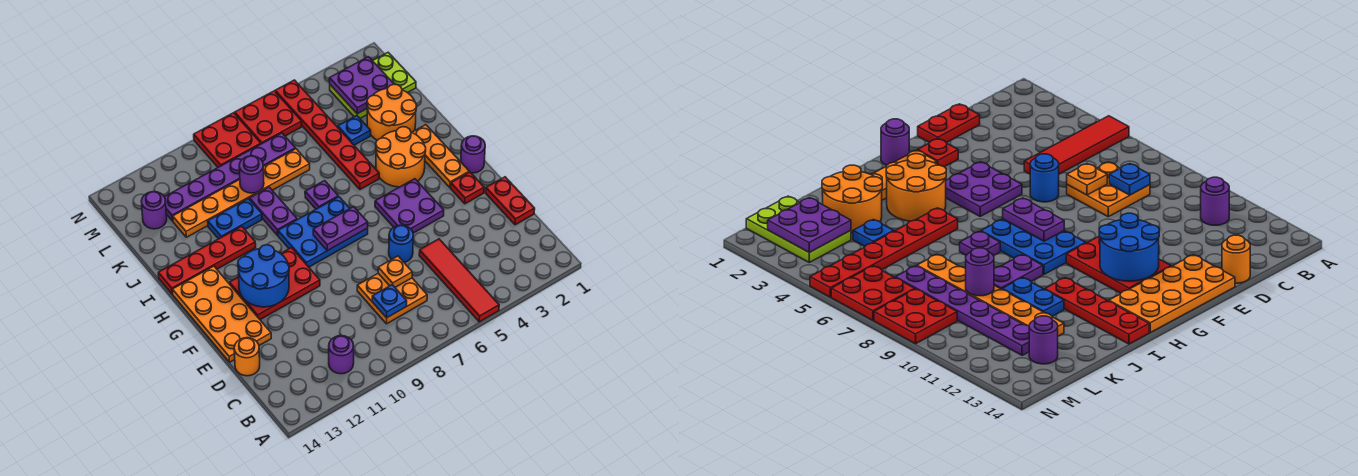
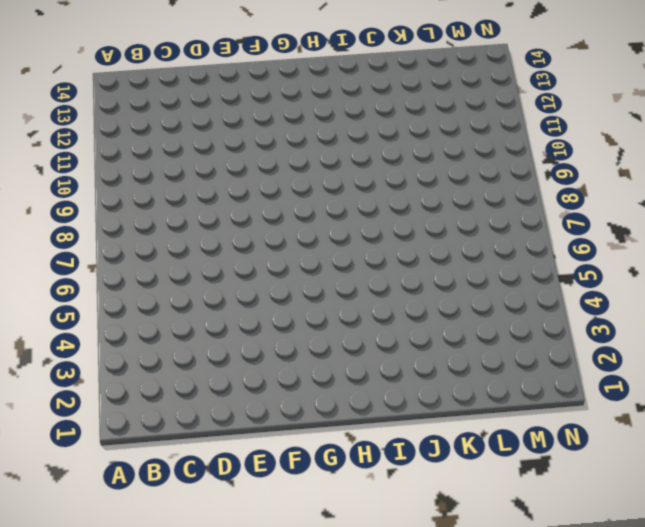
none -> red tile A5:D5 level 1
none -> purple round brick B11 level 1
none -> orange plate C7:D8 level 1
none -> red plate D1:E1 level 1

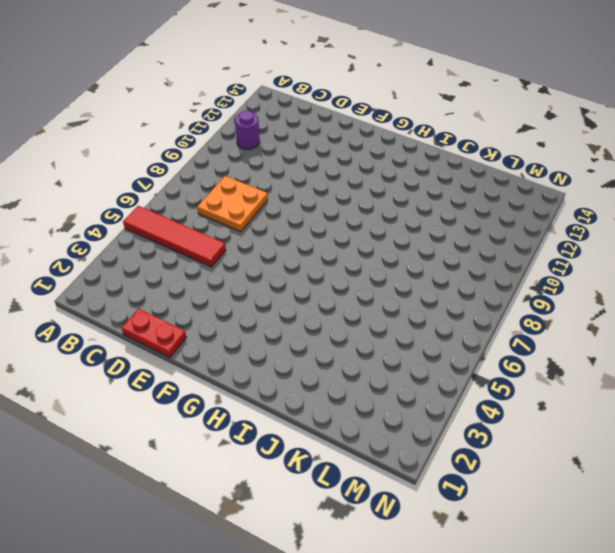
none -> orange round brick D14 level 1
none -> blue round brick E6 level 1
none -> orange plate E13:H14 level 1
none -> red plate F2 level 1

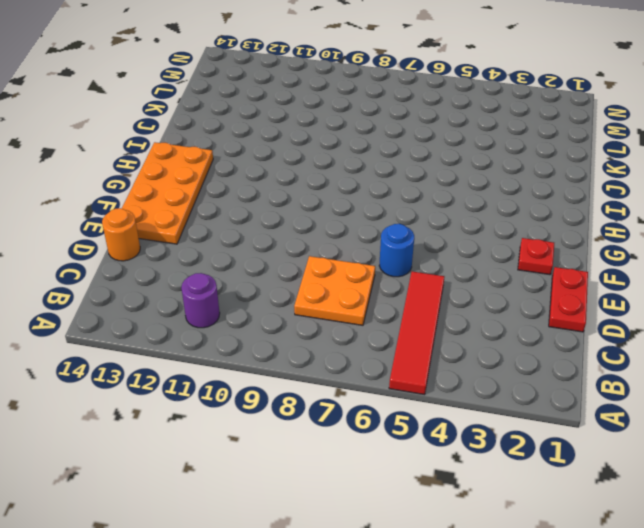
none -> purple plate F4:G5 level 1
none -> red plate F10:G12 level 1
none -> purple round brick G1 level 1
none -> orange plate G2:I2 level 1

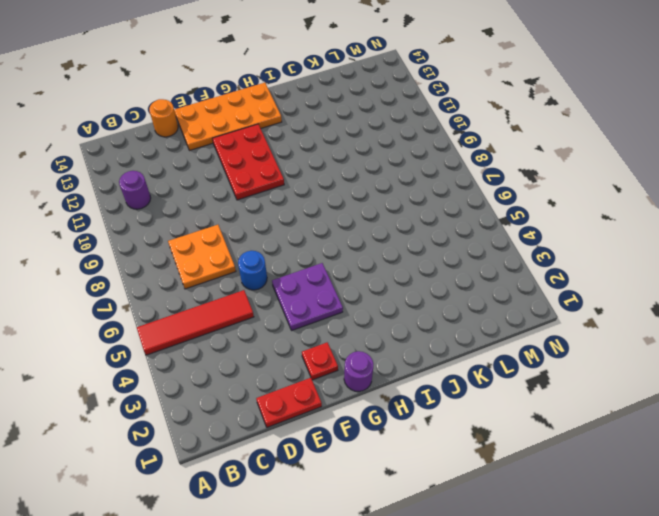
none -> orange plate G2:I2 level 1
none -> blue plate G7:H9 level 1
none -> orange round brick H3:I4 level 1
none -> red plate I5:N5 level 1

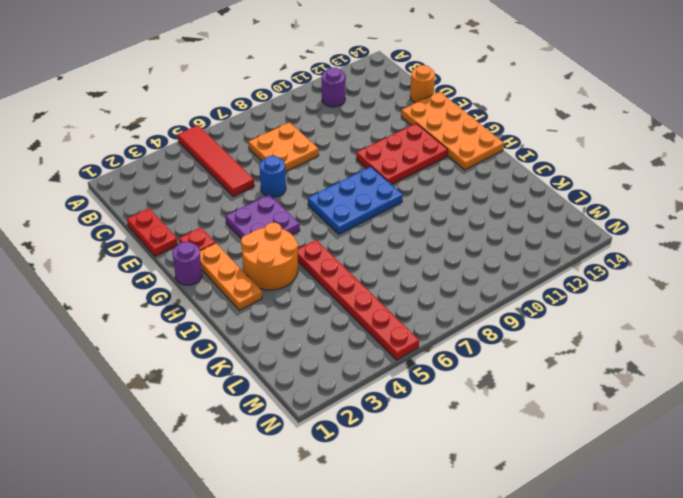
none -> purple plate I7 level 1
none -> purple plate I9:J9 level 1
none -> red plate I11:I14 level 1
none -> orange round brick J2:K3 level 1

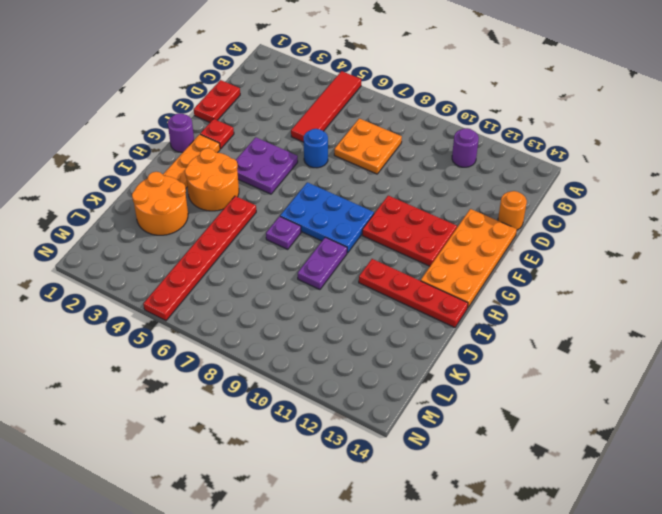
none -> blue plate J10:J11 level 1
none -> blue plate K4 level 1
none -> orange plate K7:K12 level 1
none -> lime plate L1:M3 level 1

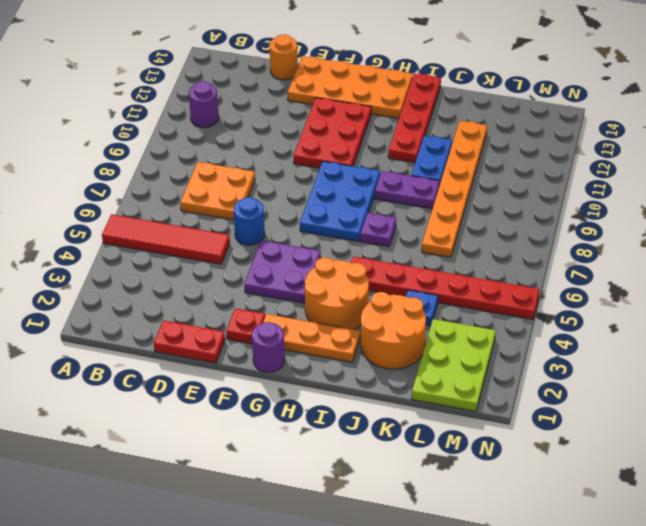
none -> purple plate L7:L12 level 1
none -> purple round brick L13 level 1
none -> red plate M6:N7 level 1
none -> red plate M8:N9 level 1

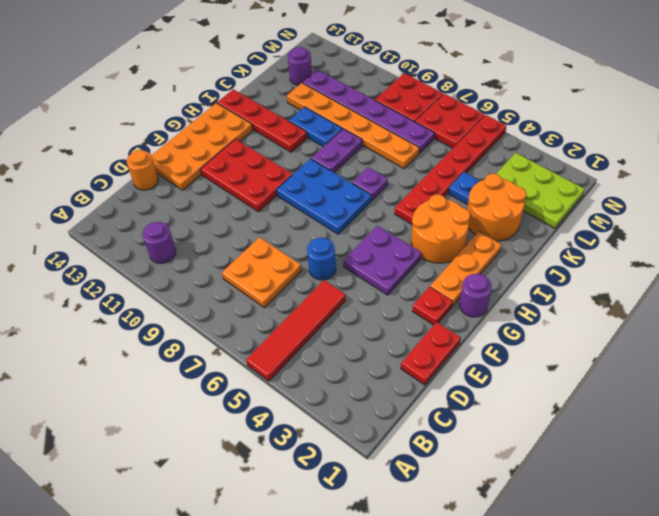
none -> blue plate C8 level 2
none -> orange plate D7 level 2
none -> blue round brick F11:G12 level 2
none -> purple plate G7:G8 level 2

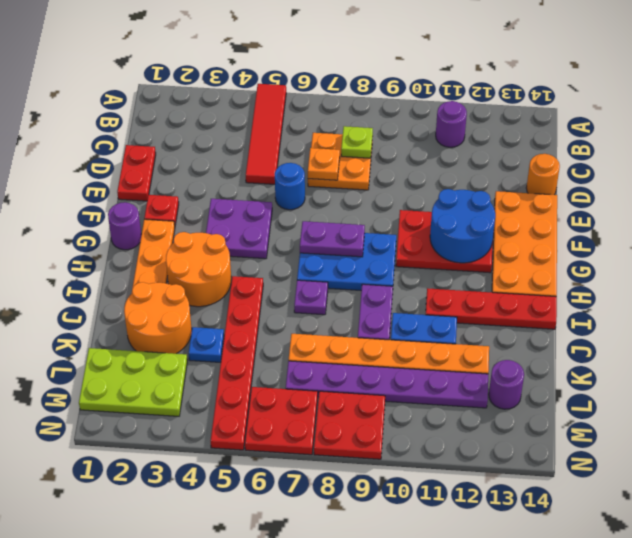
lime plate C8 level 2 -> blue plate C8 level 2
none -> purple round brick K9 level 2
none -> purple plate L2:M3 level 2

